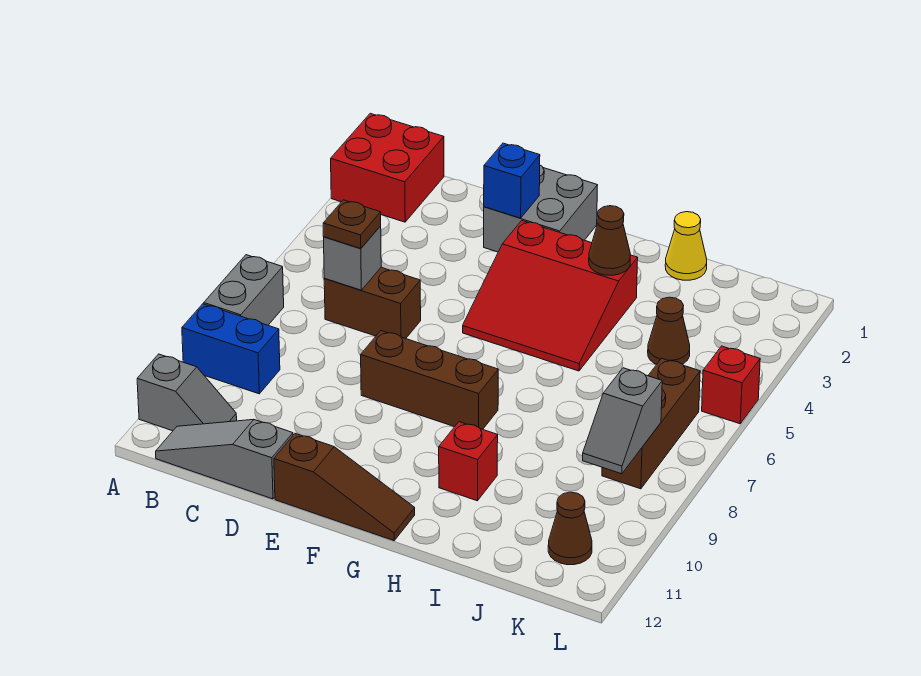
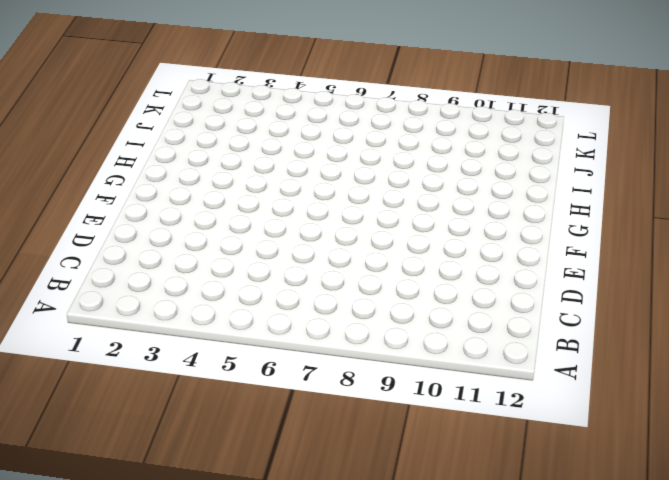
none -> red brick A1:B2 level 1
none -> grey brick A7:A8 level 1
none -> blue brick A9:B9 level 1

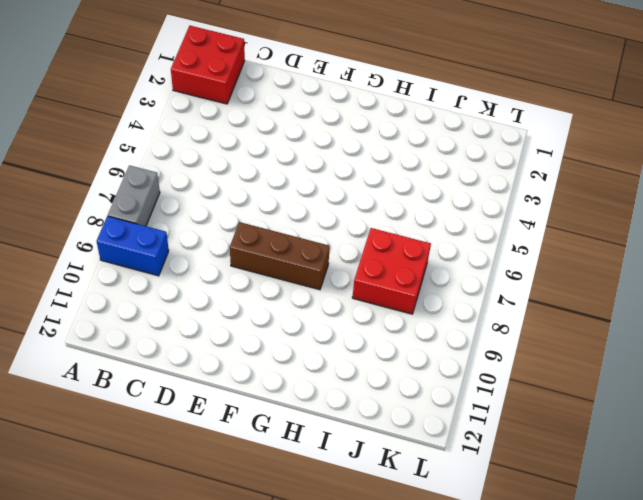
red brick I7:J8 level 1 -> none
none -> grey slope A11:B11 level 1 top A
none -> grey slope B12:D12 level 1 top D
none -> brown brick C6:D6 level 1

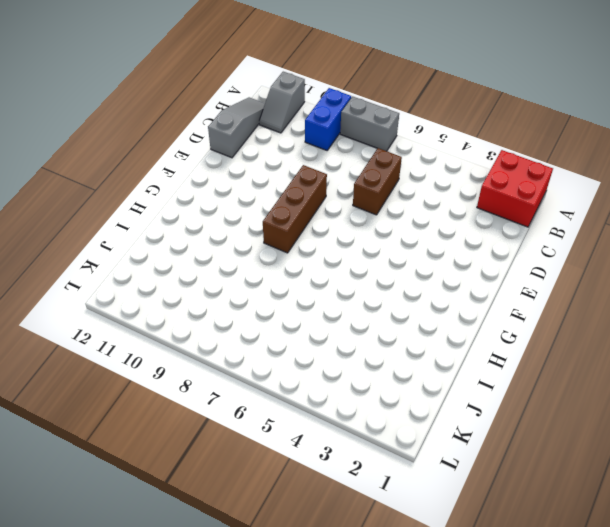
none -> grey brick E1:F2 level 1
none -> brown slope E12:G12 level 1 top E
none -> red slope F3:H5 level 1 top 3

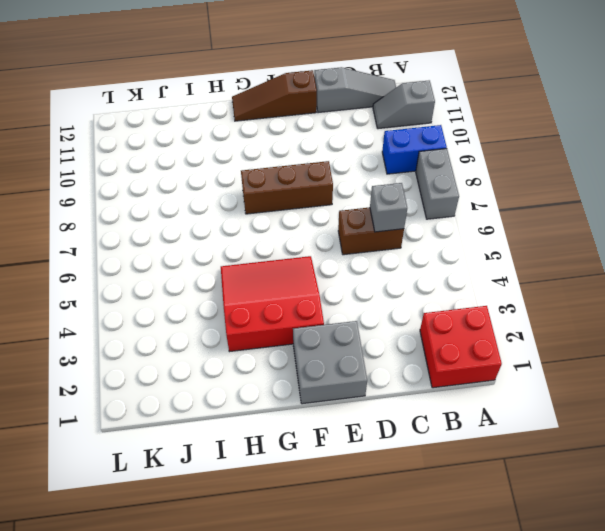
none -> red brick H10 level 1
none -> yellow cone I1 level 1
none -> brown cone J4 level 1

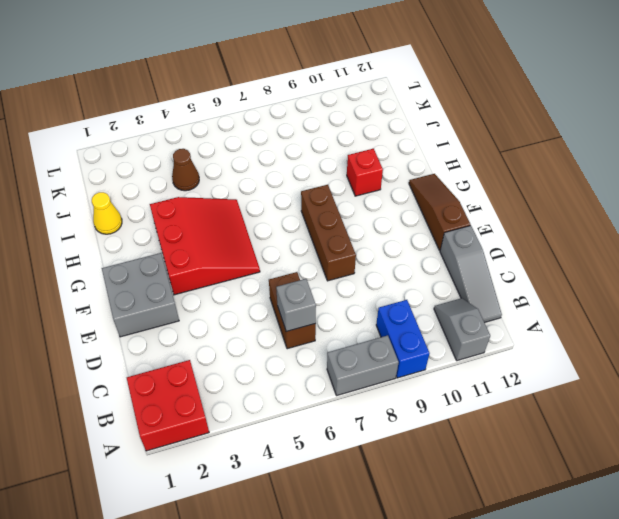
none -> brown brick K6:K8 level 1
none -> brown cone K11 level 1
none -> red brick L5 level 1

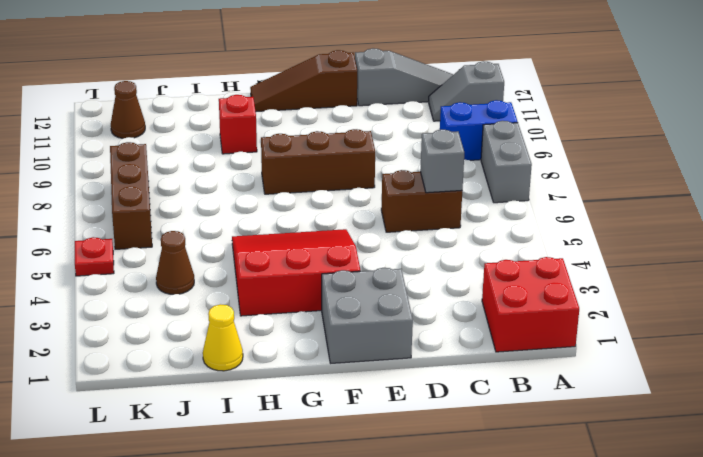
red plate L5 level 1 -> red brick L5 level 1
none -> blue brick E2 level 2
none -> brown cone H3 level 2
none -> grey slope K8:K9 level 2 top 8

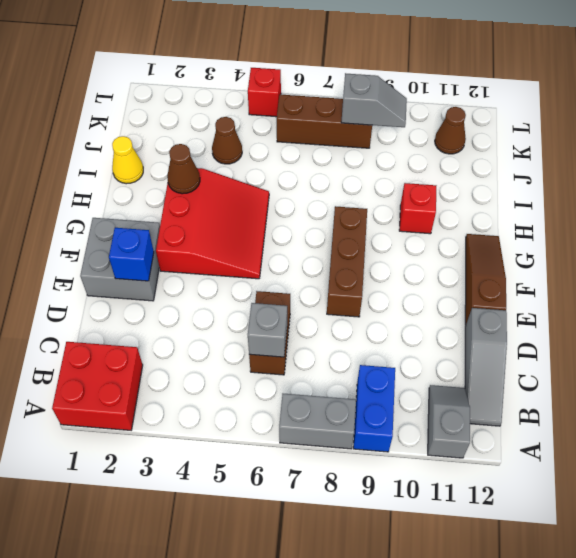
none -> brown plate C6 level 3

